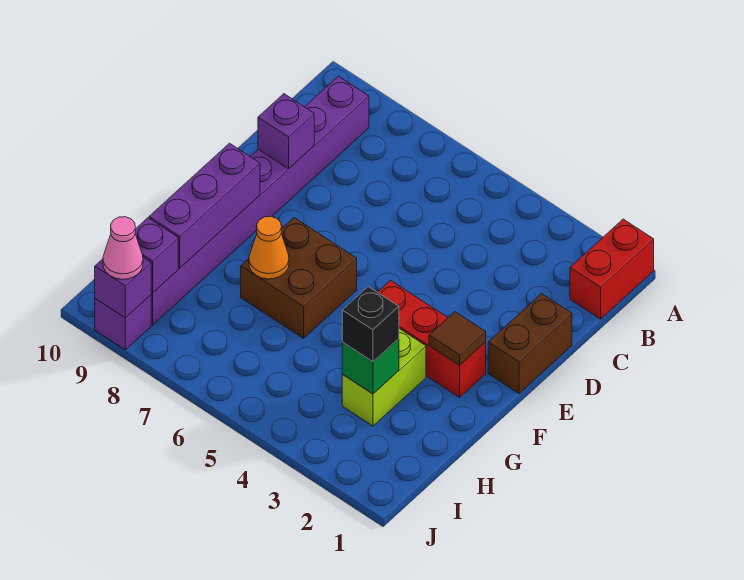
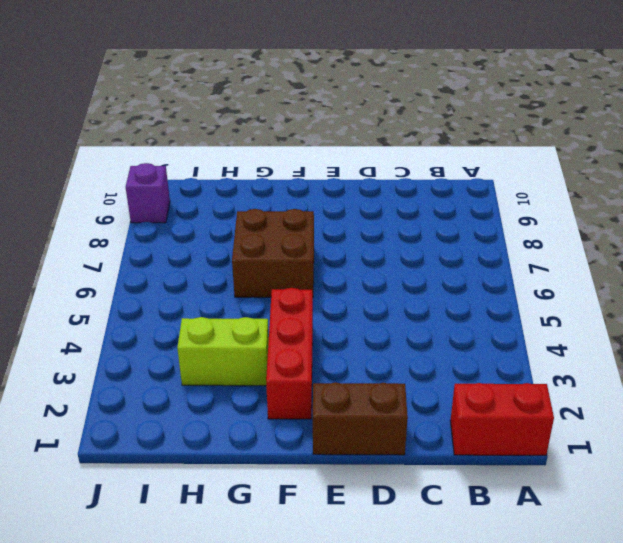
none -> purple brick B9:I9 level 1
none -> purple brick D9 level 2
none -> brown tile F2 level 2

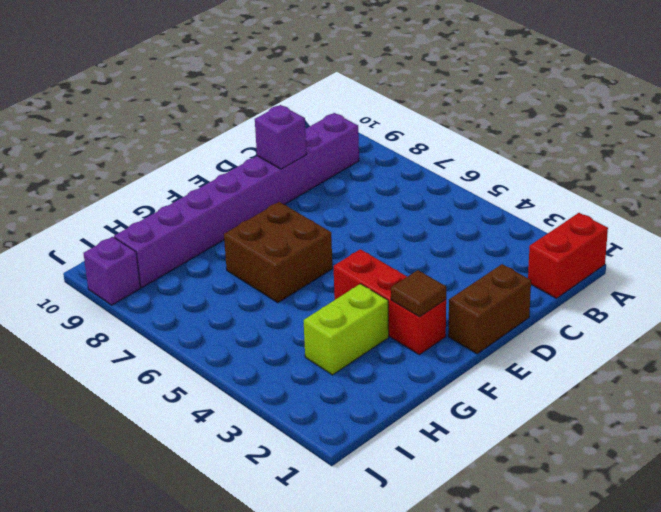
none -> purple brick F9:H9 level 2
none -> orange cone G7 level 2
none -> green brick H3 level 2

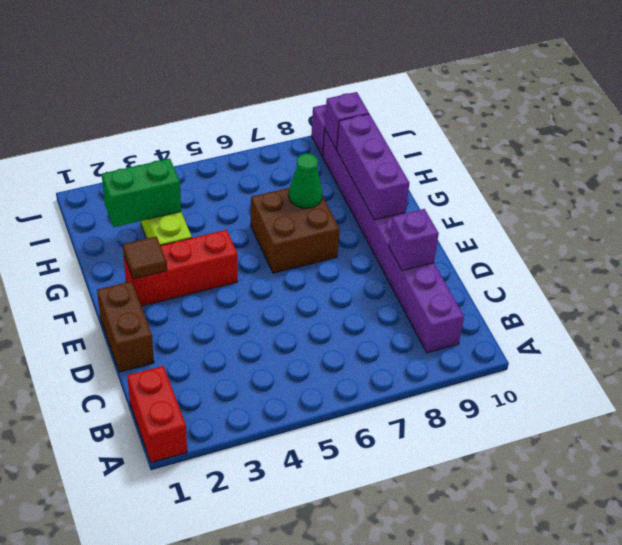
green cone G7 level 2 -> orange cone G7 level 2
green brick H2:H3 level 2 -> green brick H3 level 2
none -> purple brick J9 level 2
none -> black brick H3 level 3
none -> pink cone J9 level 3

